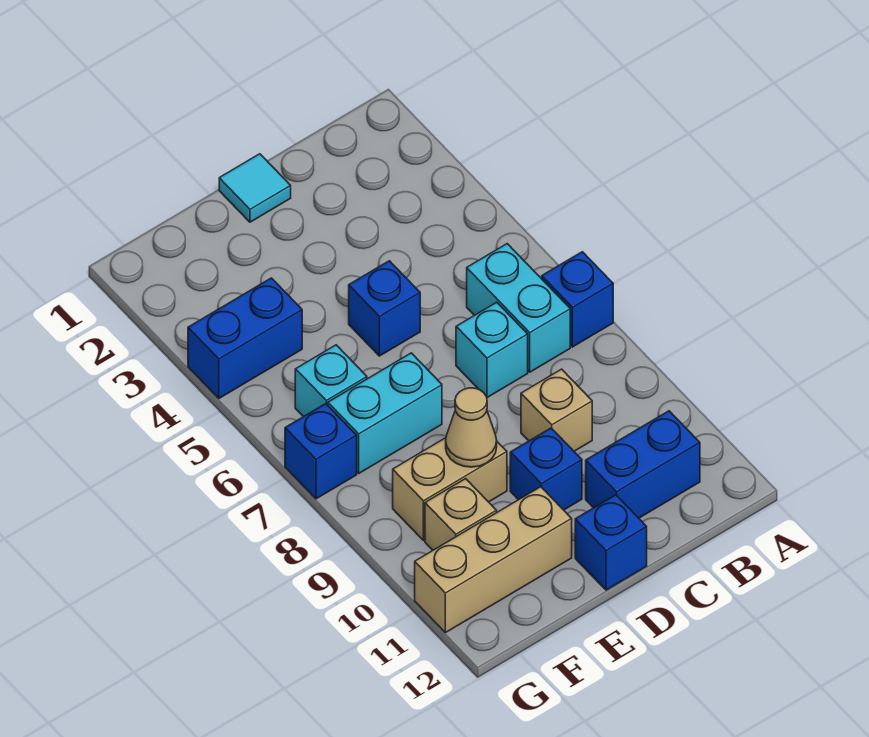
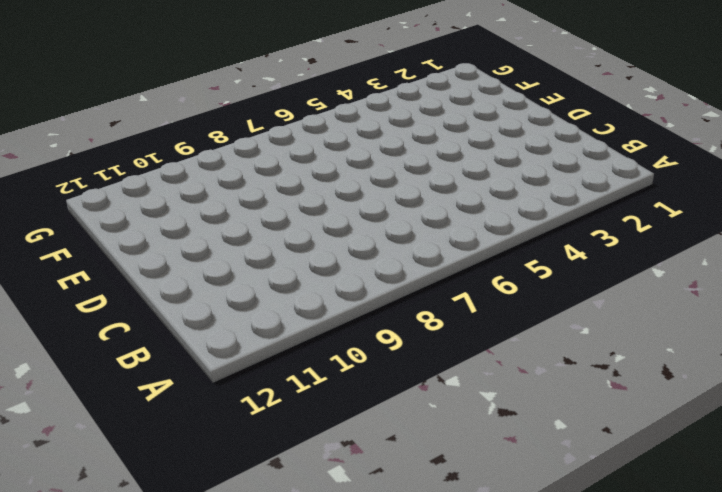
none -> blue brick A7 level 1
none -> cyan brick B6:B7 level 1
none -> blue brick B11:C11 level 1

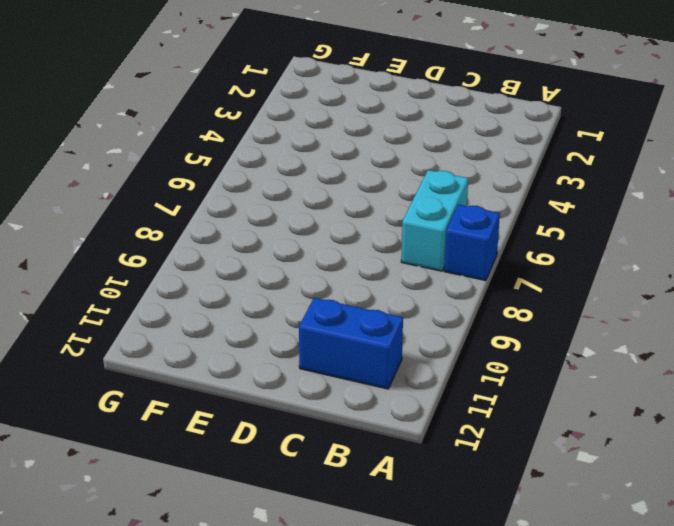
none -> cyan brick C7 level 1
none -> tan brick C9 level 1
none -> cyan tile D1 level 1

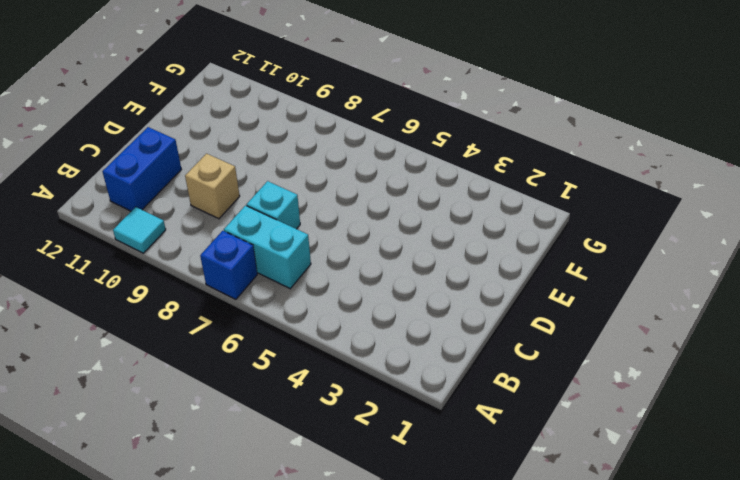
cyan tile A10 level 1 -> cyan tile D1 level 1
none -> blue brick D5 level 1
none -> blue brick D10 level 1
none -> blue brick D12 level 1

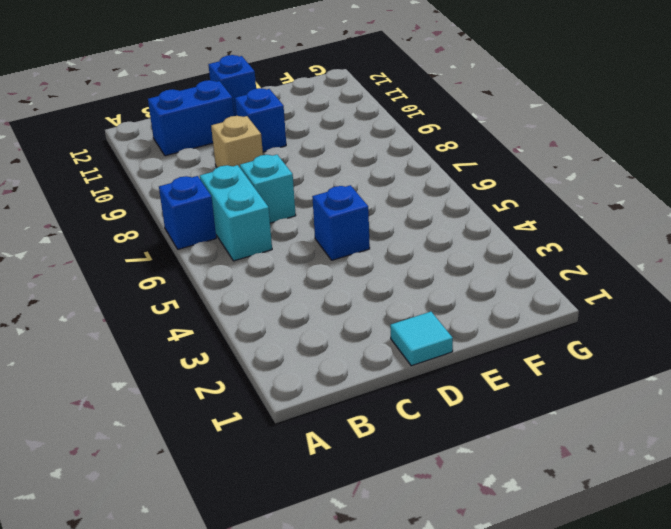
none -> cyan brick E7:F7 level 1
none -> tan brick E9:F9 level 1
none -> tan brick E11:G11 level 1

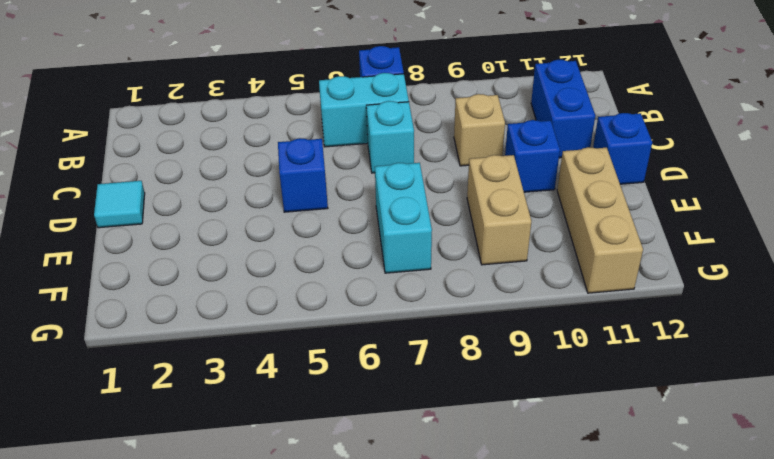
none -> blue brick F4:G4 level 1
none -> cyan brick F6 level 1
none -> tan brick F10 level 1

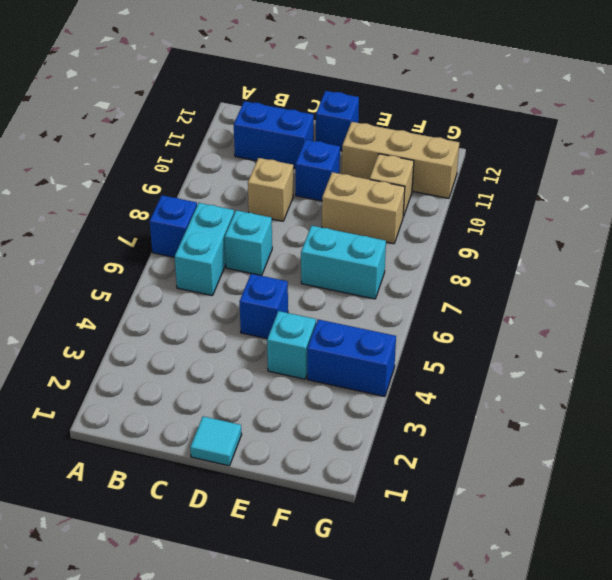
cyan brick E4 level 1 -> cyan brick F6 level 1
none -> blue brick G7 level 1
none -> tan cone E9 level 2

